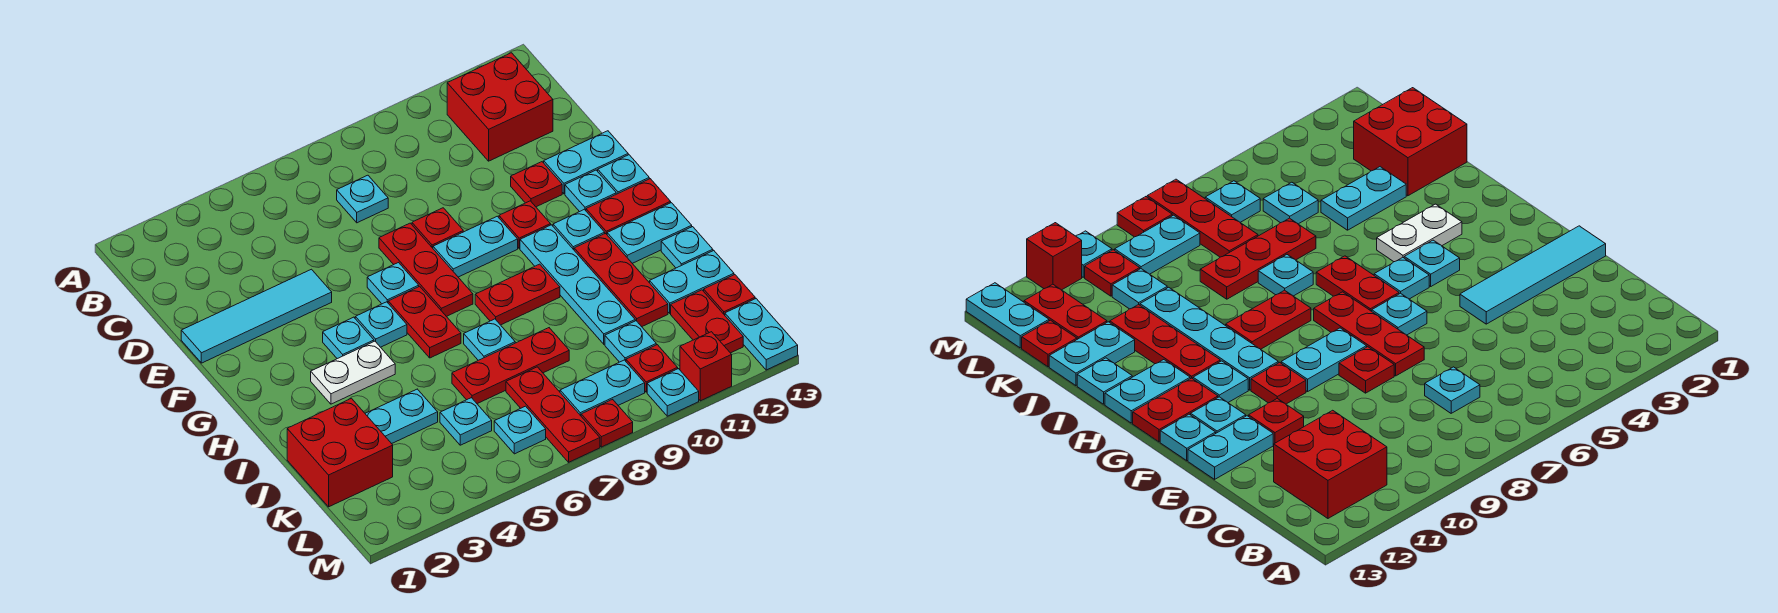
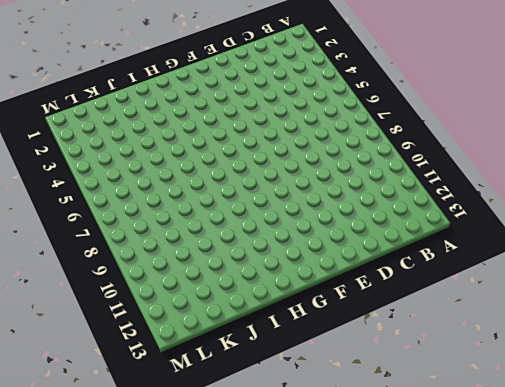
none -> red brick B11:C12 level 1
none -> cyan plate C7 level 1
none -> cyan tile E1:E4 level 1
none -> red plate E7:G7 level 1

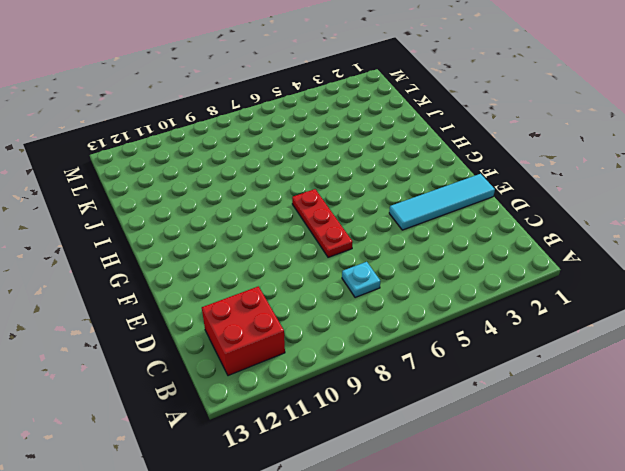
none -> red plate E8 level 1
none -> red plate E11 level 1
none -> cyan plate E12:E13 level 1
none -> cyan plate F6 level 1

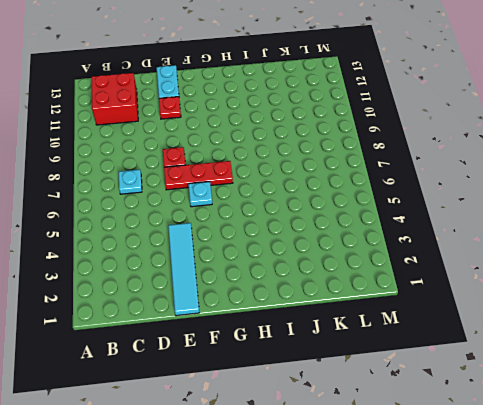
none -> cyan plate F8:F9 level 1
none -> red plate F10 level 1
none -> cyan plate F12 level 1
none -> cyan plate F13 level 1

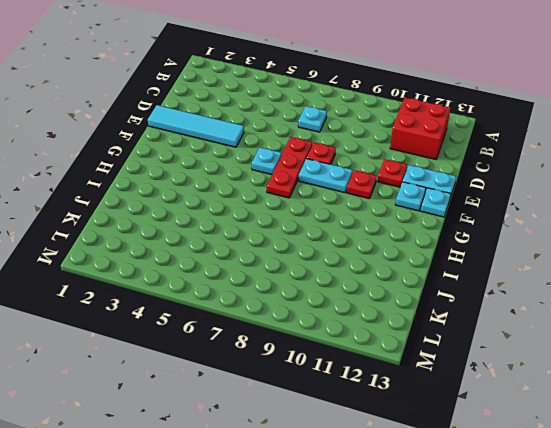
none -> cyan plate G4 level 1
none -> cyan plate G5 level 1
none -> red plate G6:H6 level 1
none -> cyan plate G10:J10 level 1

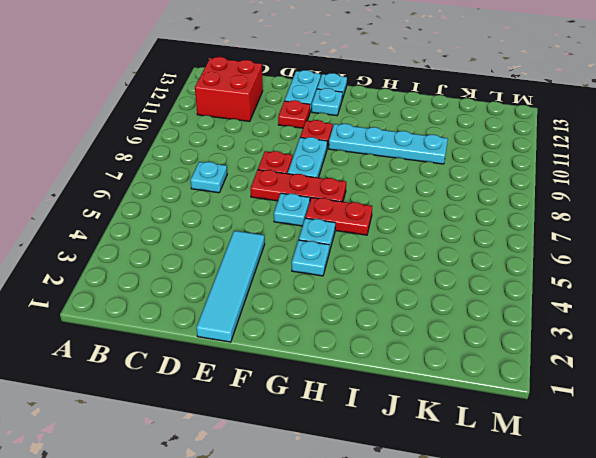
none -> cyan plate G11 level 1
none -> red plate G12:G13 level 1
none -> white plate H3:H4 level 1
none -> red plate H8:H9 level 1

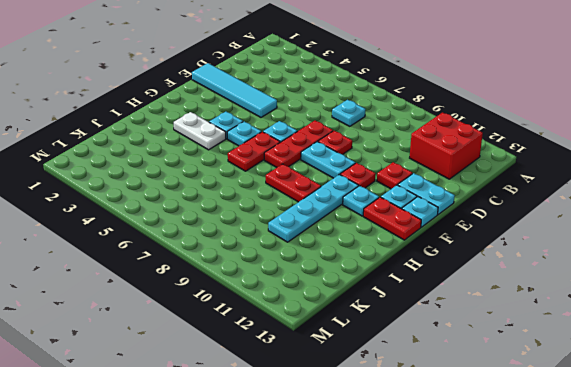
none -> red plate H11:J11 level 1
none -> cyan plate H12:H13 level 1
none -> cyan plate I7 level 1
none -> cyan plate I13 level 1

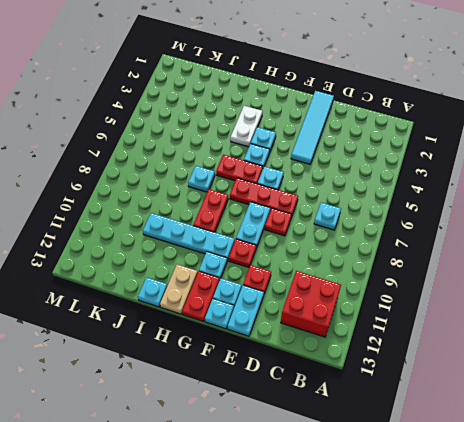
tan plate H12:H13 level 1 -> cyan plate H12:H13 level 1
none -> red plate H11:J11 level 1
none -> red brick J1:K2 level 1
none -> cyan plate J3:J4 level 1
none -> red plate J6:J8 level 1

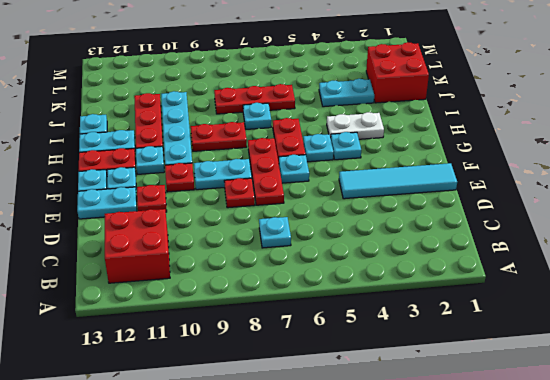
none -> cyan plate J12:J13 level 1
none -> cyan plate K5 level 1
none -> red plate K7:M7 level 1
none -> cyan plate K10 level 1

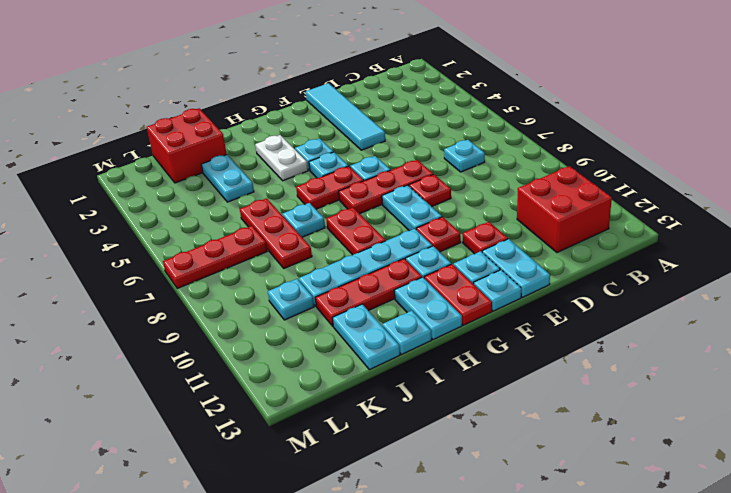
none -> cyan plate K5 level 1
none -> red plate K12:L12 level 1
none -> red plate K13 level 1
none -> cyan plate L6 level 1

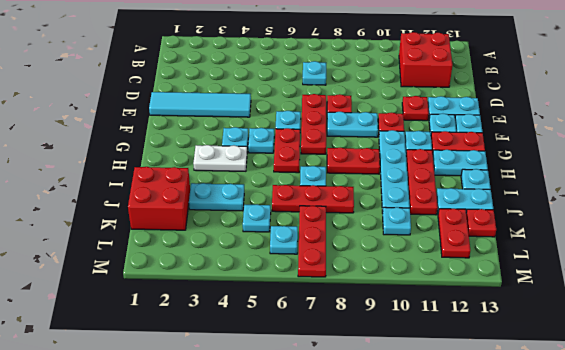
none -> cyan plate L8:L9 level 1
none -> red plate L10 level 1
none -> cyan plate L13:M13 level 1
none -> red plate M8 level 1

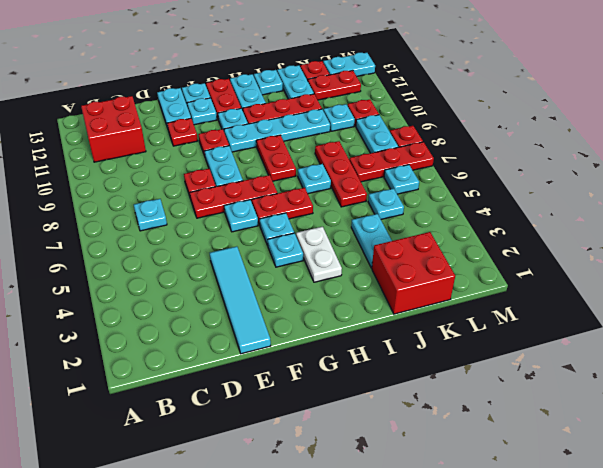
none -> cyan plate M10 level 1
none -> red brick M11 level 1

